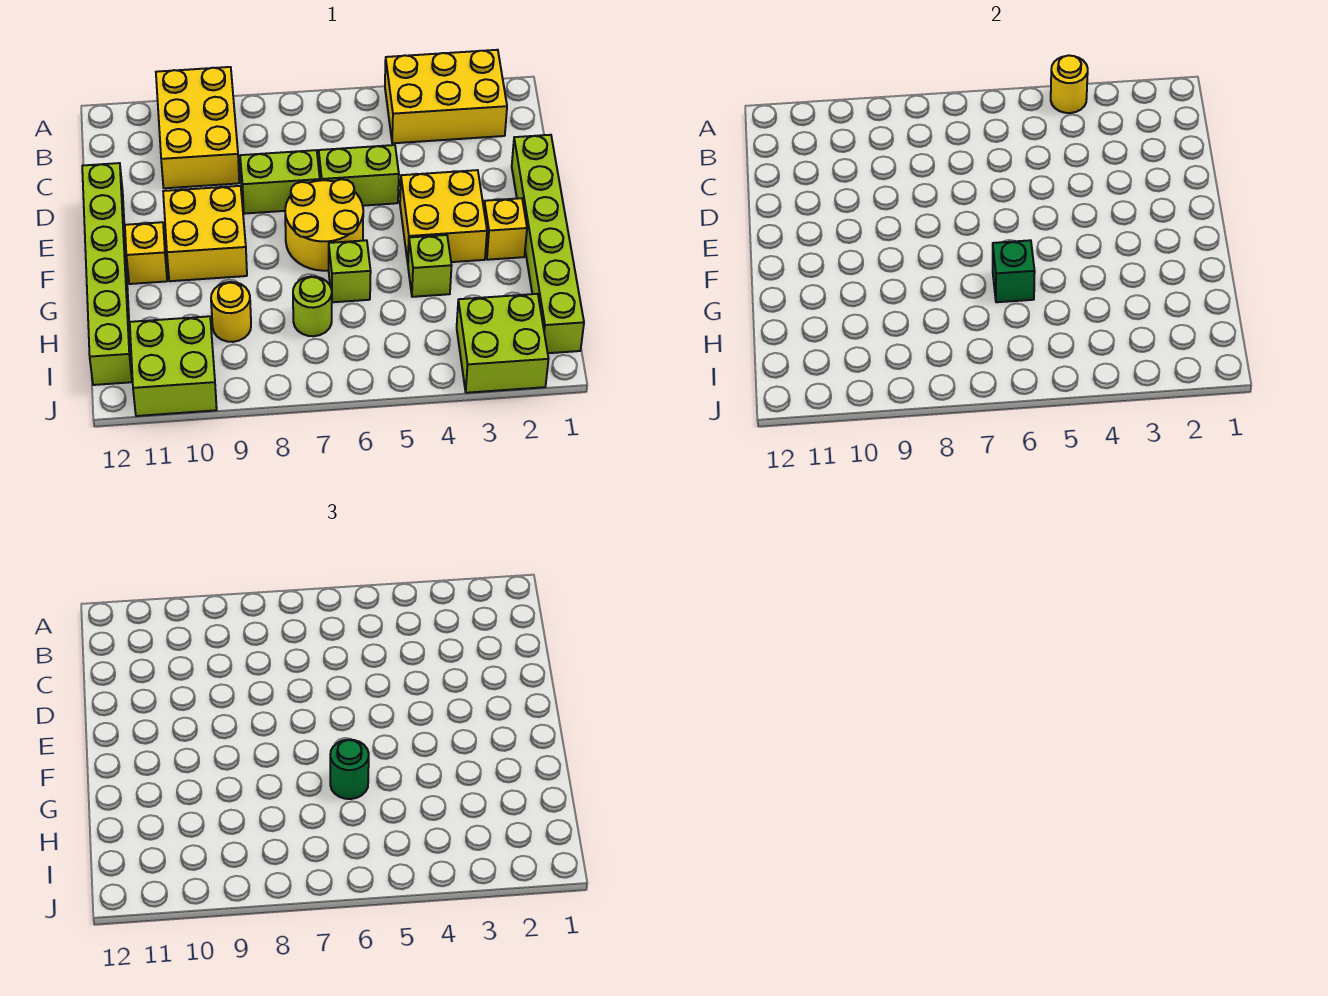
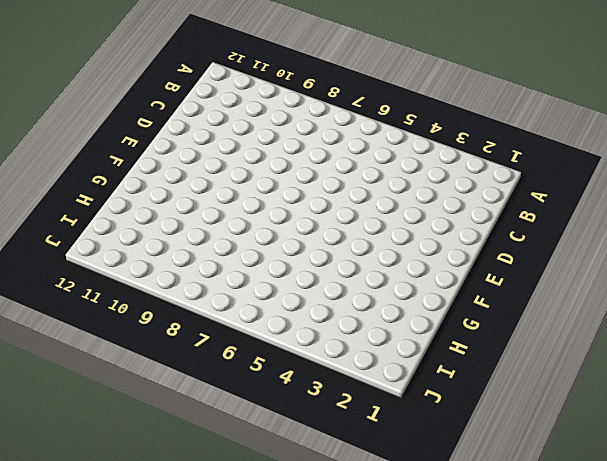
none -> yellow brick A2:B4 level 1
none -> yellow brick A9:C10 level 1
none -> lime brick D1:I1 level 1

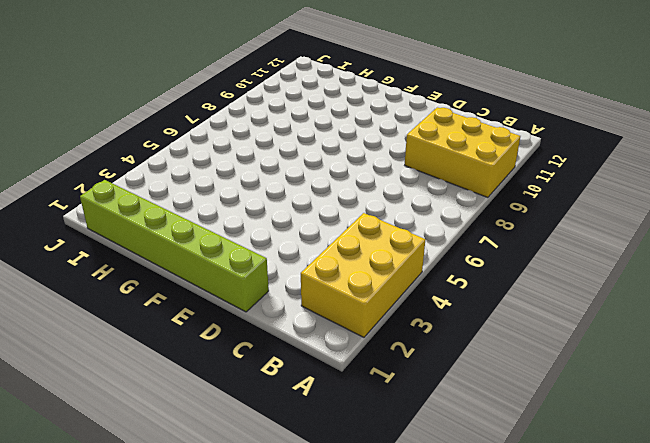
none -> lime brick D5:D6 level 1
none -> lime brick D7:D8 level 1
none -> lime brick D12:I12 level 1

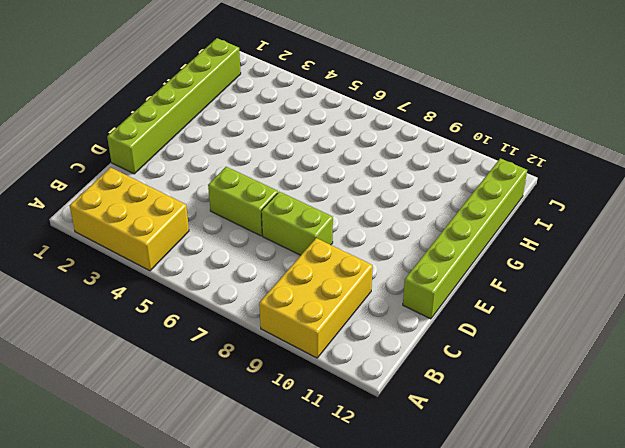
none -> yellow brick E3:F4 level 1
none -> yellow round brick E6:F7 level 1
none -> yellow brick E9:F10 level 1

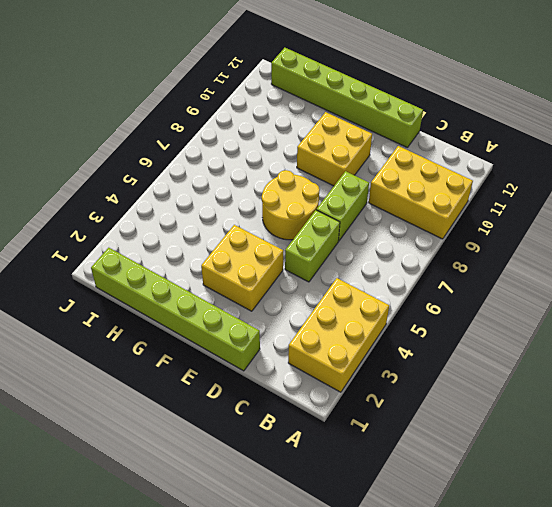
none -> yellow brick F2 level 1
none -> yellow brick F11 level 1
none -> lime brick G4 level 1

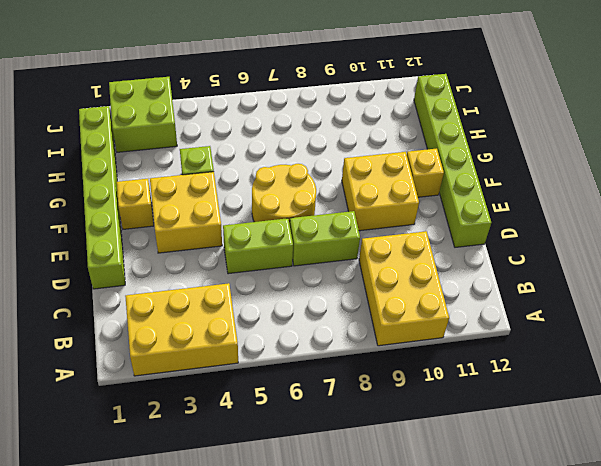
none -> lime brick G6 level 1
none -> lime round brick H7 level 1
none -> yellow round brick H9 level 1

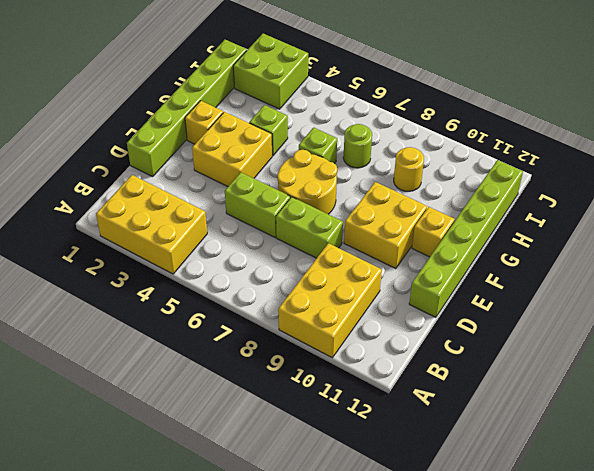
none -> lime brick I10:J11 level 1
none -> yellow round brick A4 level 2
none -> green brick G6 level 2

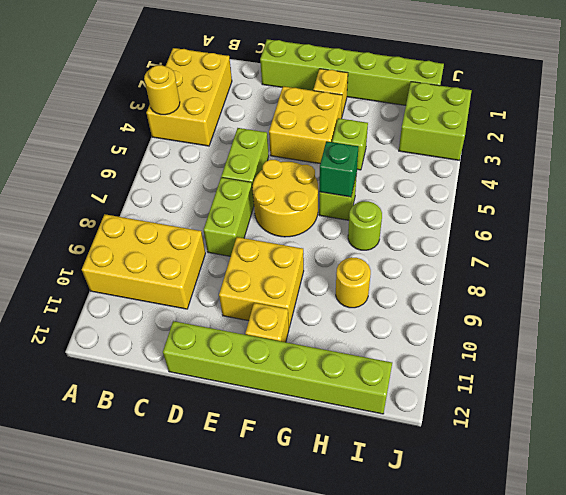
none -> lime brick I10:J11 level 1
none -> green round brick G6 level 3

